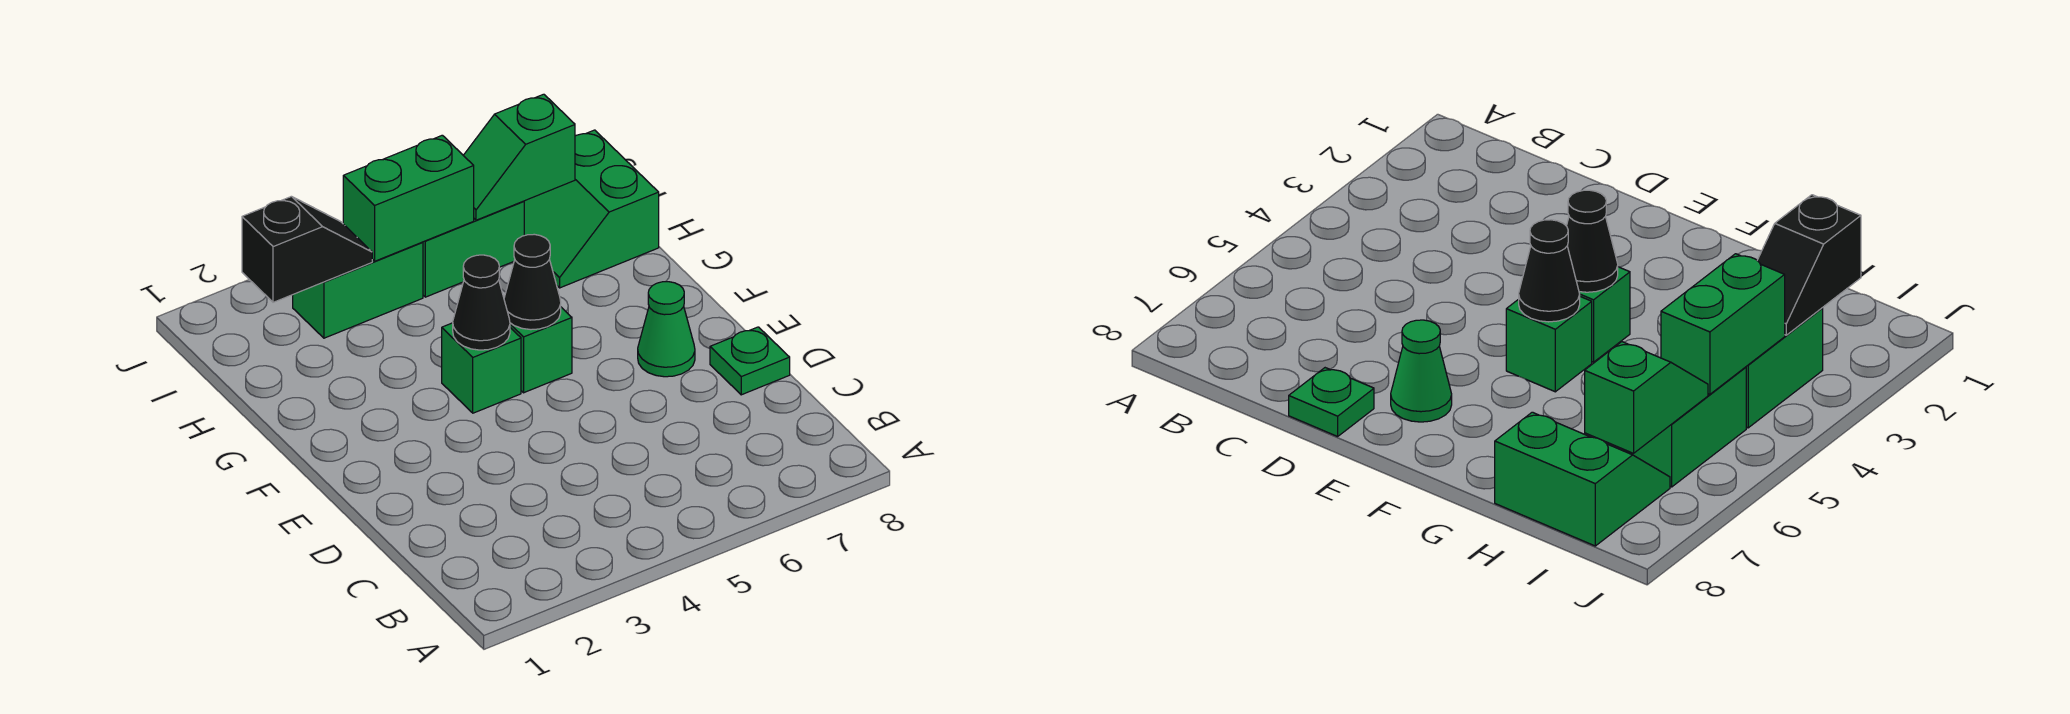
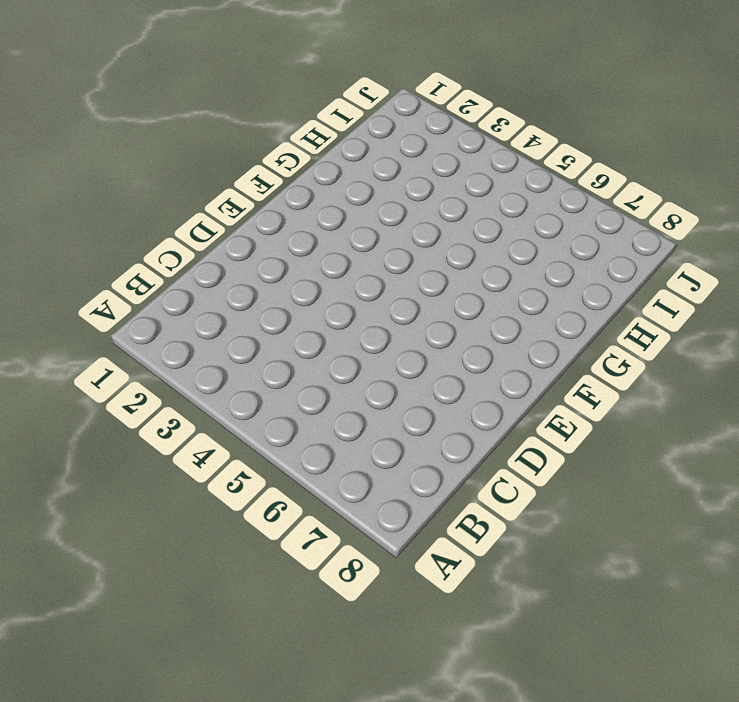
none -> green plate D8 level 1
none -> green cone E7 level 1
none -> green brick F4 level 1

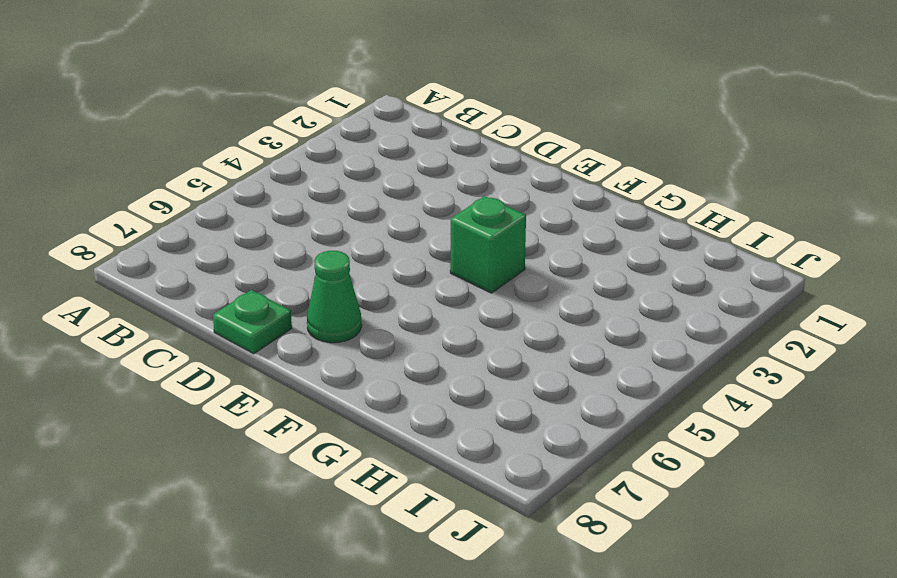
none -> green brick F5 level 1
none -> green slope H7:I8 level 1 top 8
none -> green brick I3:I4 level 1

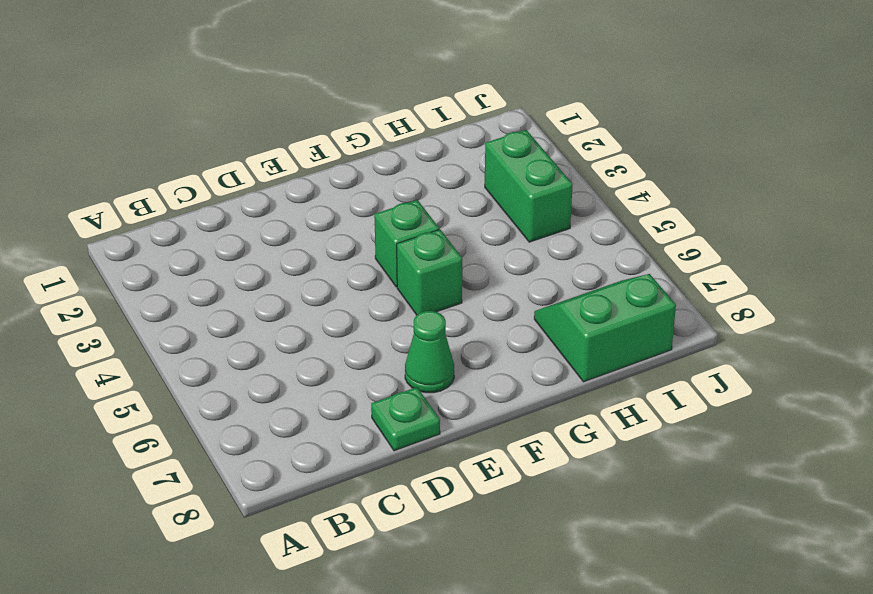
none -> green brick I5:I6 level 1
none -> black cone F4 level 2
none -> black cone F5 level 2

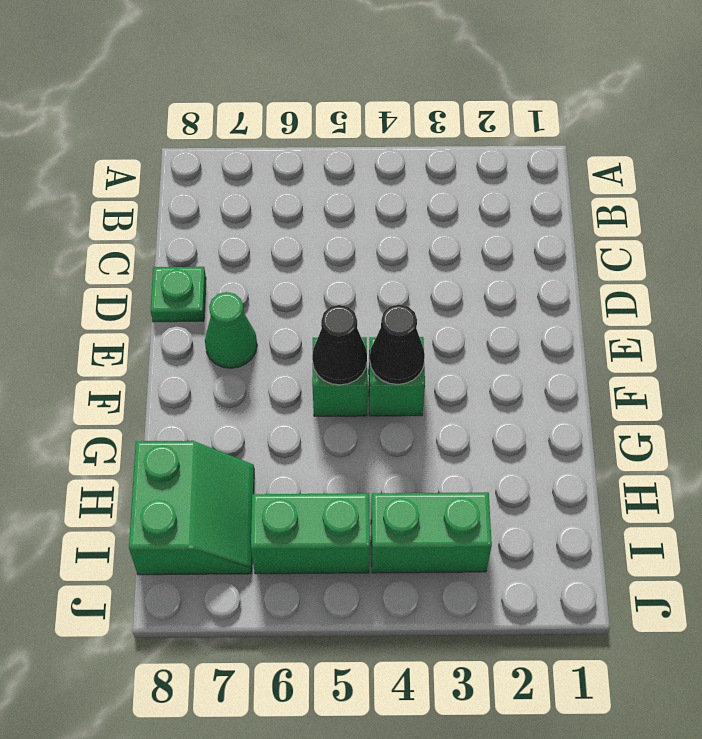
none -> black slope I2:I3 level 2 top 2
none -> green brick I4:I5 level 2
none -> green slope I6:I7 level 2 top 7

